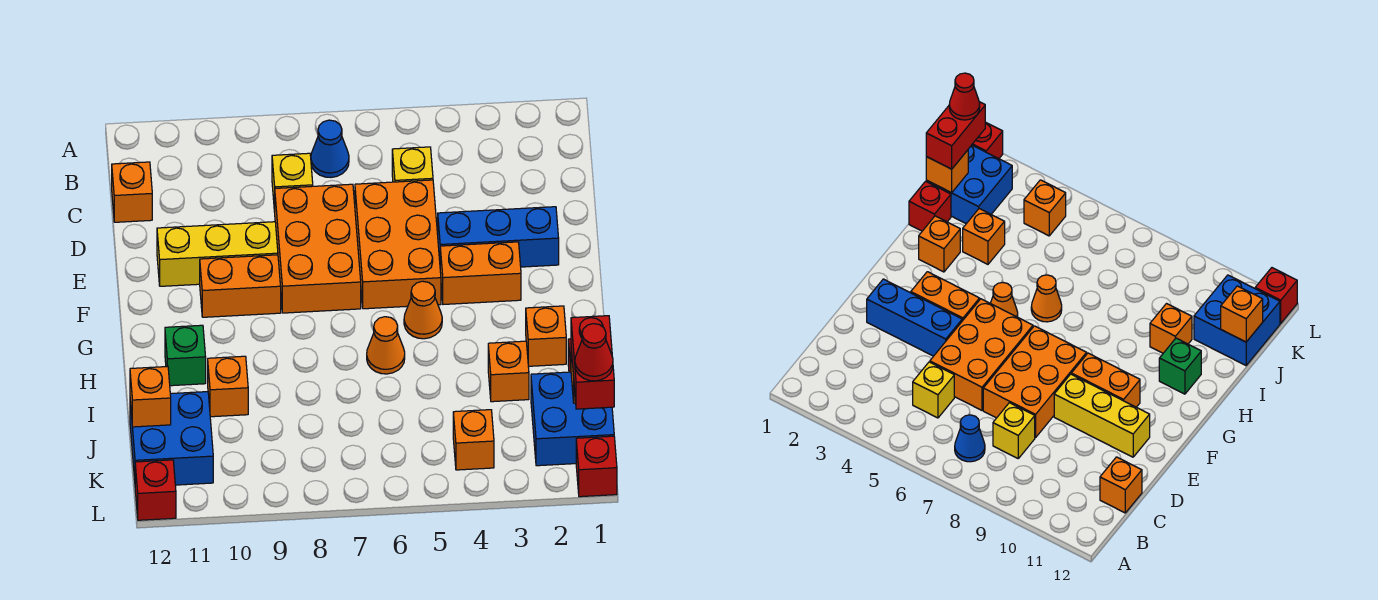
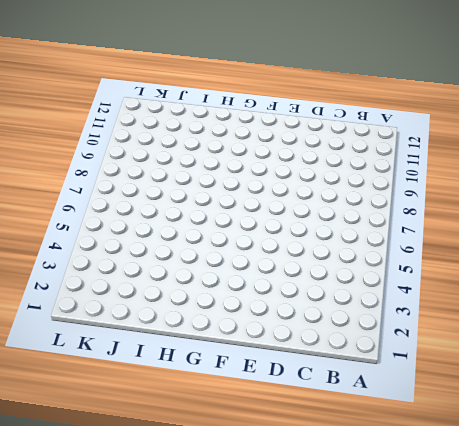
none -> blue cone B7 level 1
none -> yellow brick C5 level 1
none -> yellow brick C8 level 1

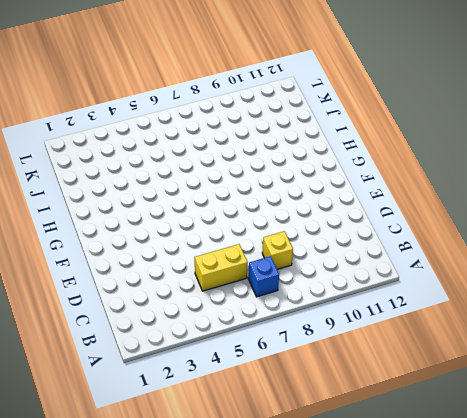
blue brick B7 level 1 -> blue cone B7 level 1
yellow brick C5:C6 level 1 -> yellow brick C5 level 1
none -> orange brick C12 level 1
none -> orange brick D5:F6 level 1
none -> orange brick D7:F8 level 1

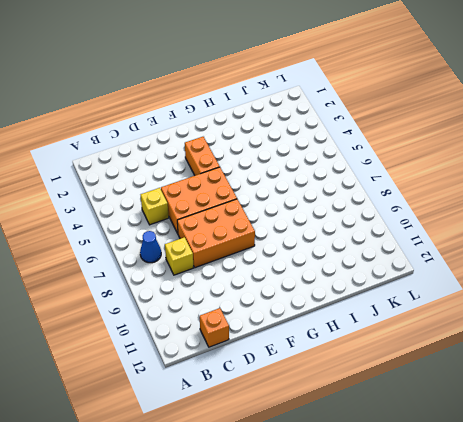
none -> blue brick E2:E4 level 1
none -> yellow brick E9:E11 level 1
none -> orange brick F9:F10 level 1

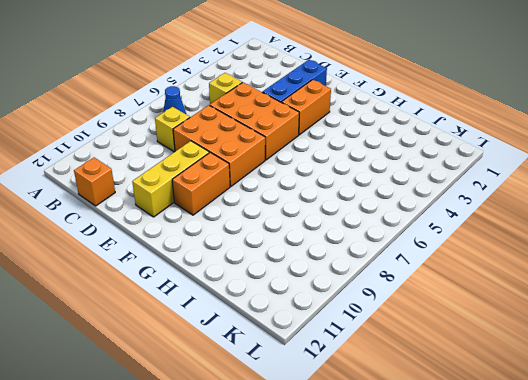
none -> orange cone G5 level 1
none -> orange brick H2 level 1
none -> orange cone H6 level 1

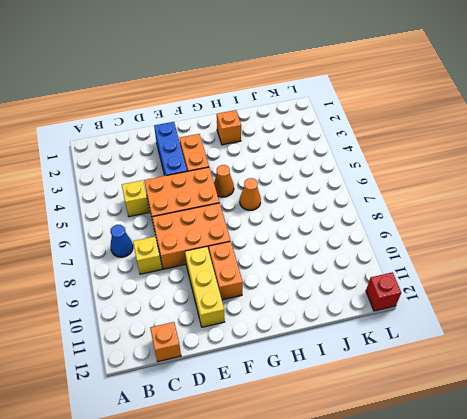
none -> green brick H11 level 1
none -> red brick I1 level 1
none -> orange brick I3 level 1

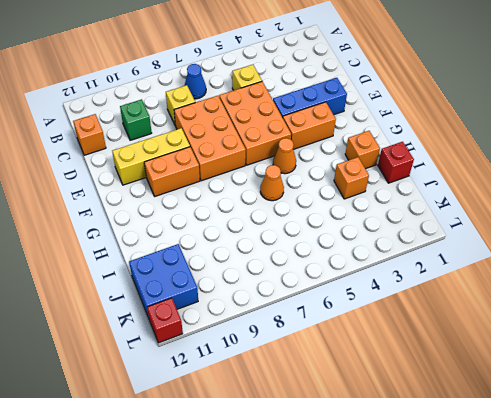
green brick C10 level 1 -> green brick H11 level 1
none -> orange brick I10 level 1
none -> blue brick J1:K2 level 1
none -> orange brick K4 level 1

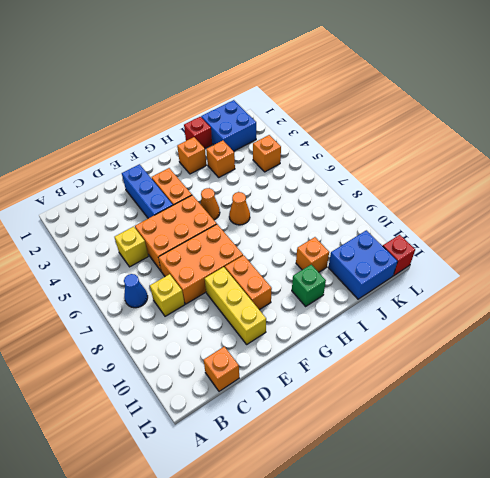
none -> red brick L1 level 1
none -> orange brick J1 level 2
none -> orange brick J12 level 2

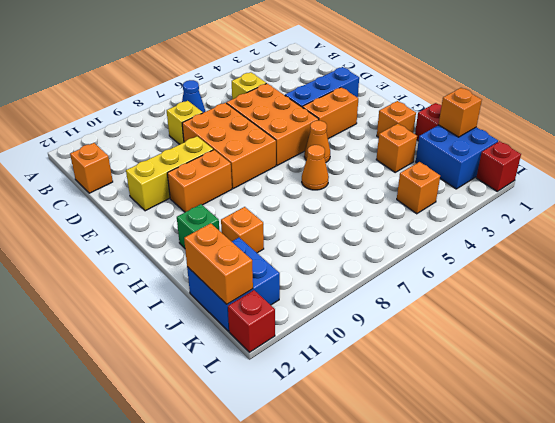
orange brick J12:K12 level 2 -> orange brick J12 level 2
none -> red brick J1:K1 level 3
none -> red cone K1 level 4

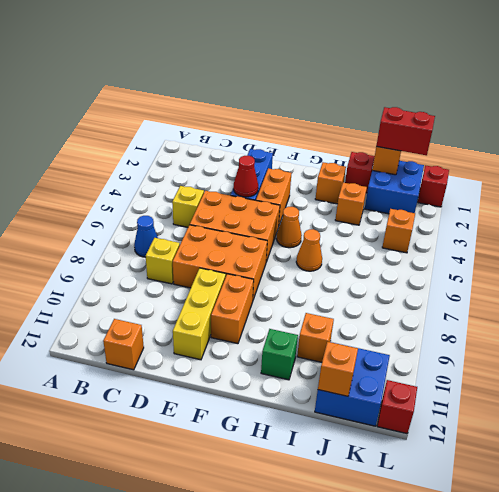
red cone E4 level 2 -> red cone K1 level 4

